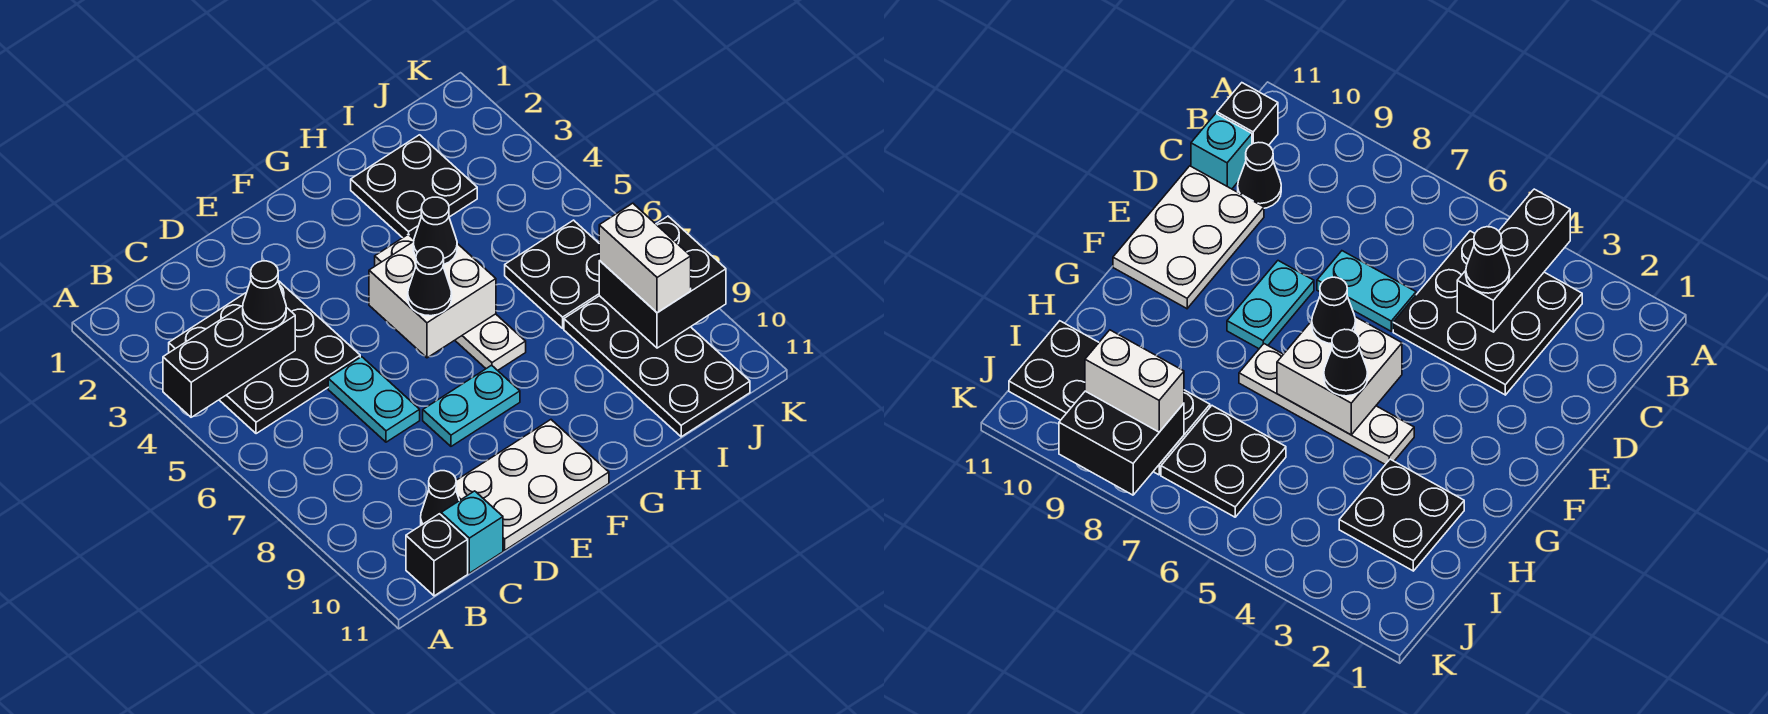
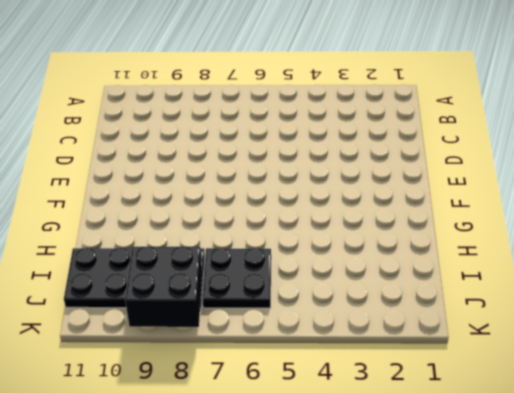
none -> black plate B3:D5 level 1
none -> black brick B11 level 1
none -> black cone C10 level 1

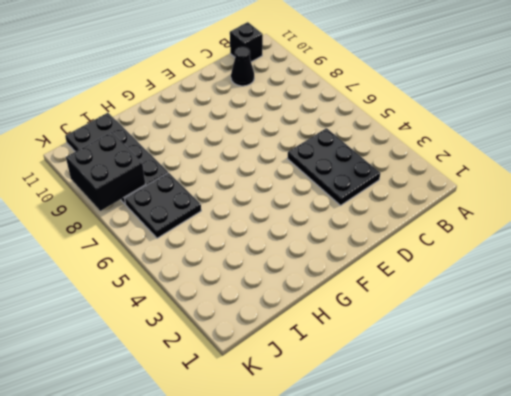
black plate C3:D5 level 1 -> black plate B3:D5 level 1
none -> cyan brick C11 level 1
none -> cyan plate D6:D7 level 1
none -> white plate D10:F11 level 1

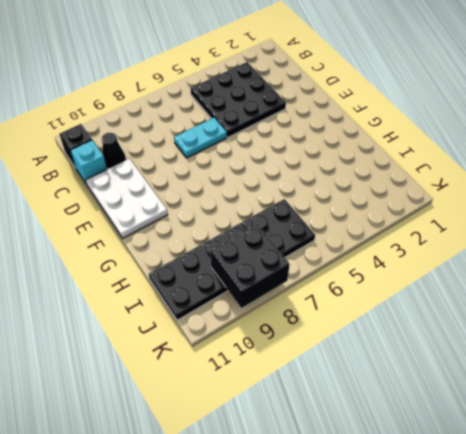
none -> cyan plate E8:F8 level 1
none -> white plate G4:G7 level 1
none -> black plate H2:I3 level 1

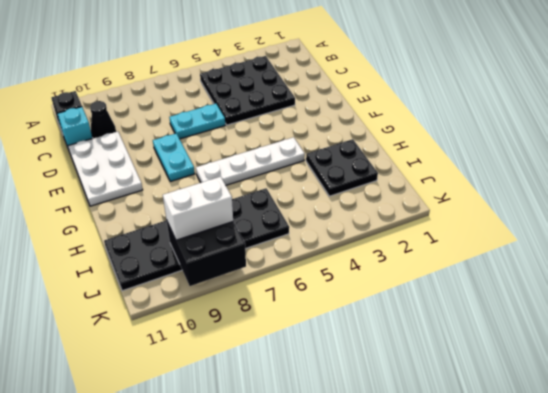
none -> black brick A4:C4 level 2
none -> white brick F5:G6 level 2
none -> black cone C4 level 3

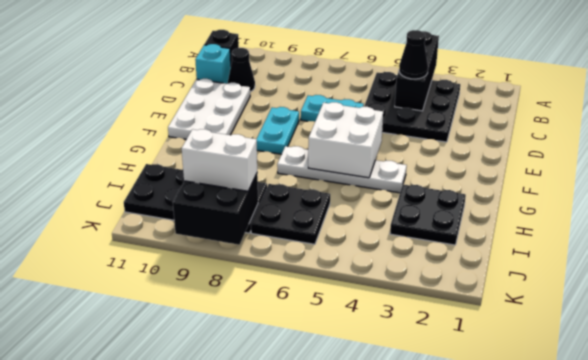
none -> black cone F6 level 3
none -> black cone G5 level 3

